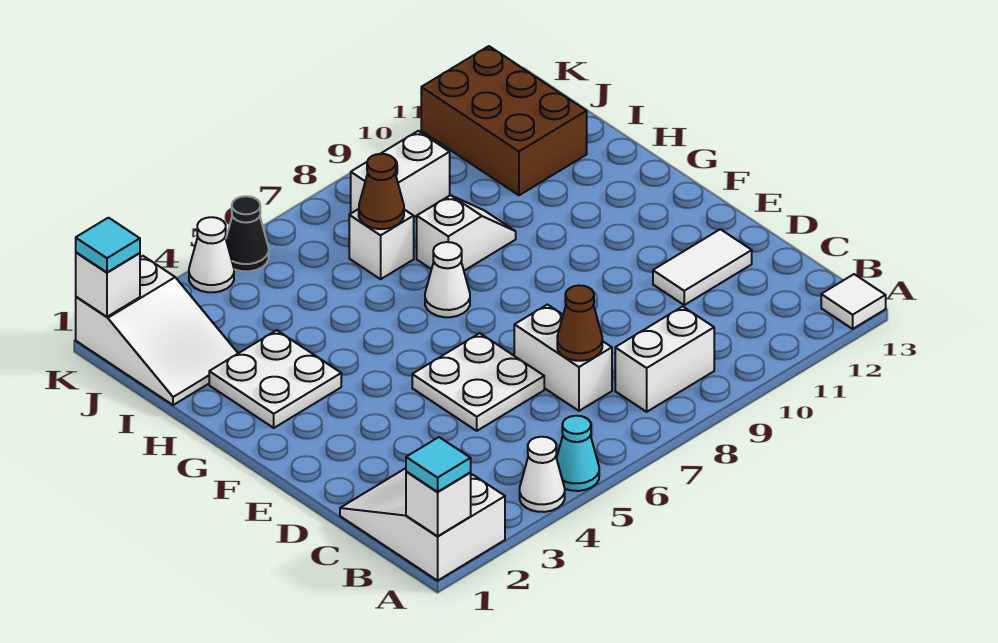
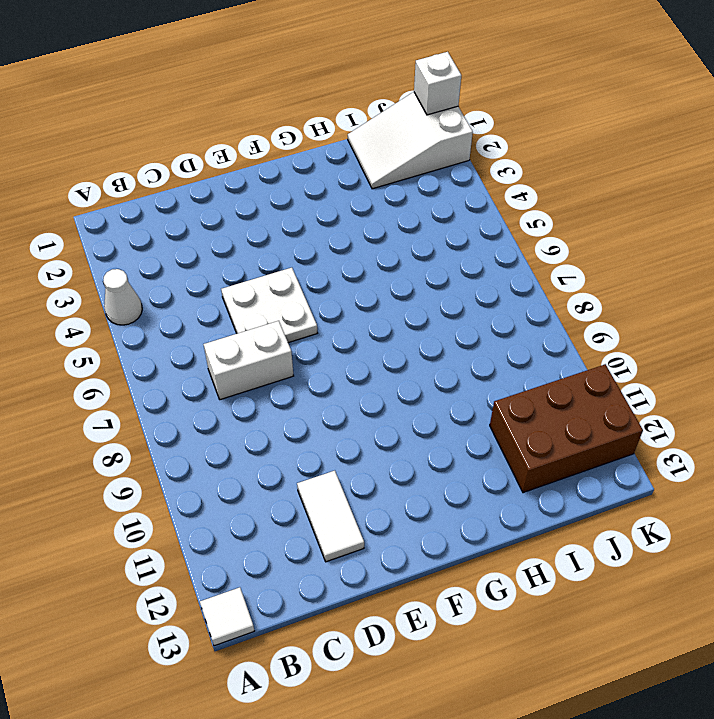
none -> white slope A1:C2 level 1 top A
none -> cyan cone A5 level 1
none -> white brick B8:B9 level 1

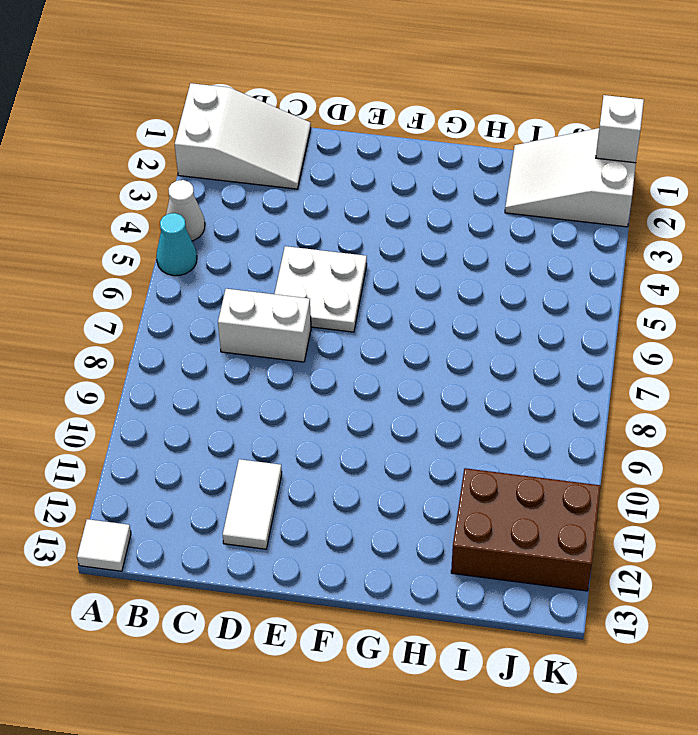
none -> white brick B8:B9 level 1
none -> white plate G2:H3 level 1
none -> white cone G7 level 1

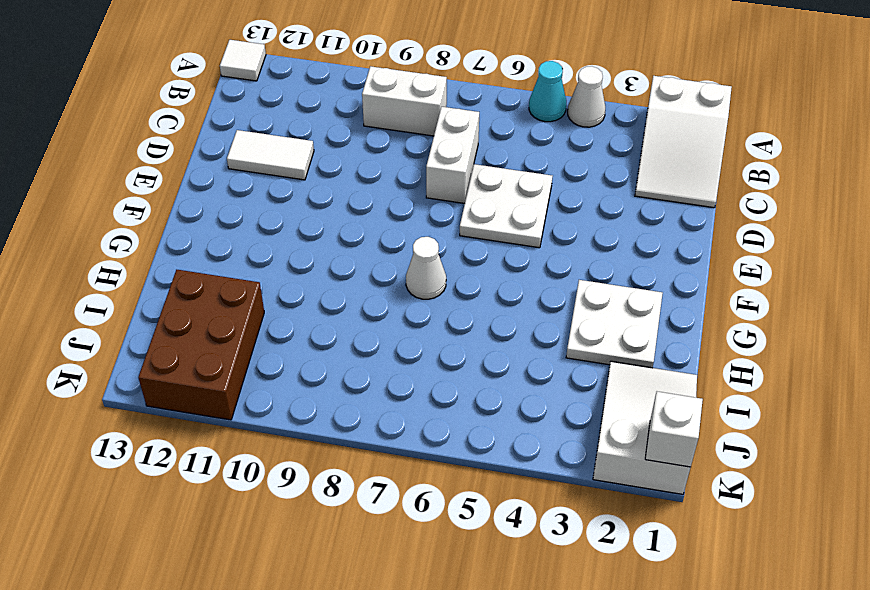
none -> white slope H8:H9 level 1 top 8
none -> white brick I7 level 1
none -> white brick J8:J9 level 1

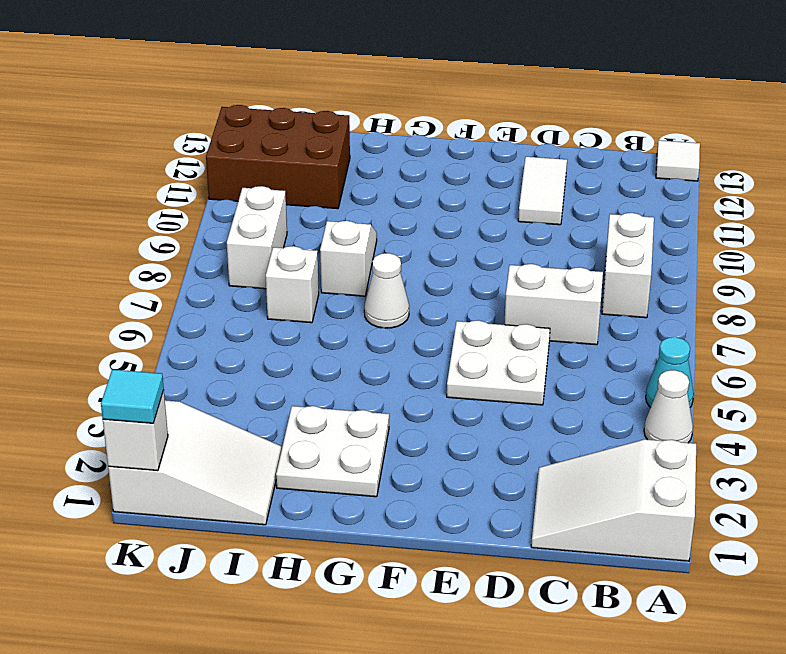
none -> white cone K4 level 1
none -> black cone K5 level 1
none -> white brick A1 level 2

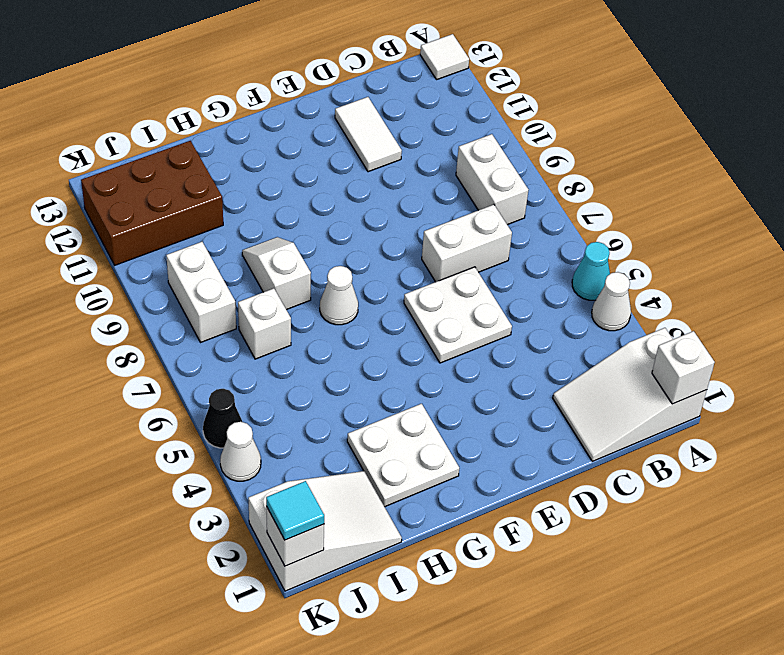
none -> brown cone C7 level 2
none -> brown cone I7 level 2
none -> cyan tile A1 level 3

